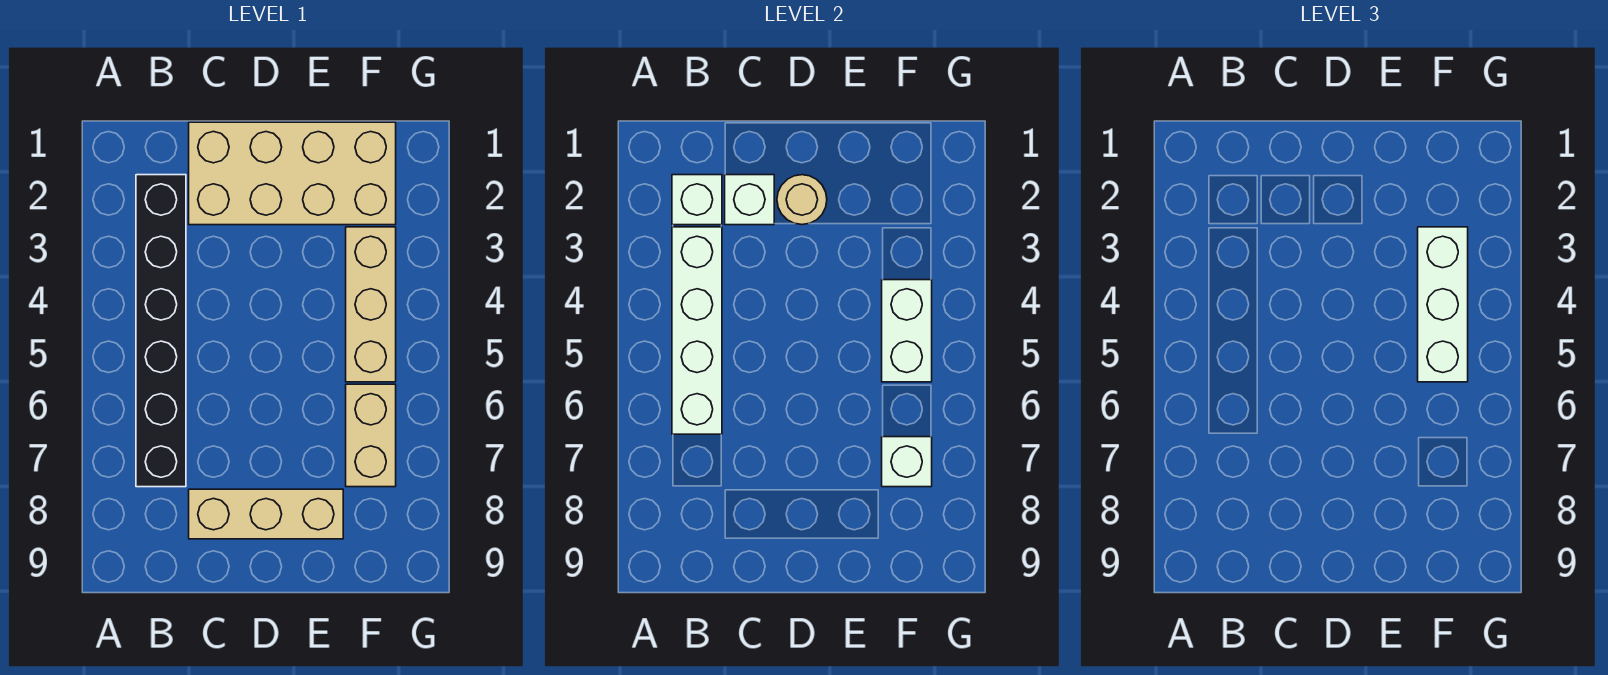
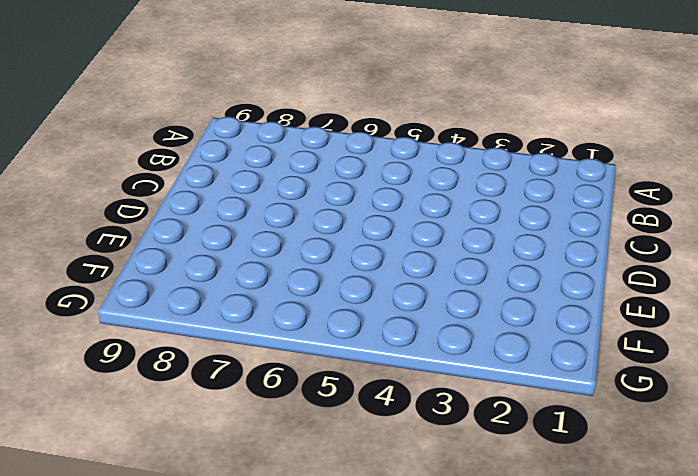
none -> black brick B2:B7 level 1
none -> tan brick C1:F2 level 1
none -> tan brick C8:E8 level 1

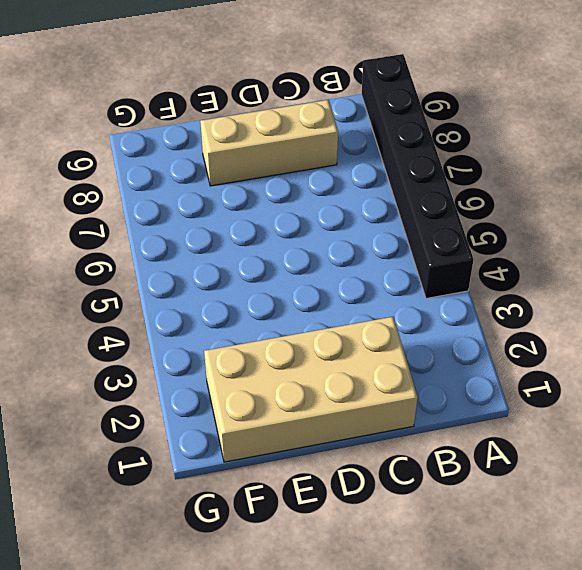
black brick A4:A9 level 1 -> black brick B2:B7 level 1
none -> tan brick F3:F5 level 1
none -> tan brick F6:F7 level 1
none -> white brick B2 level 2

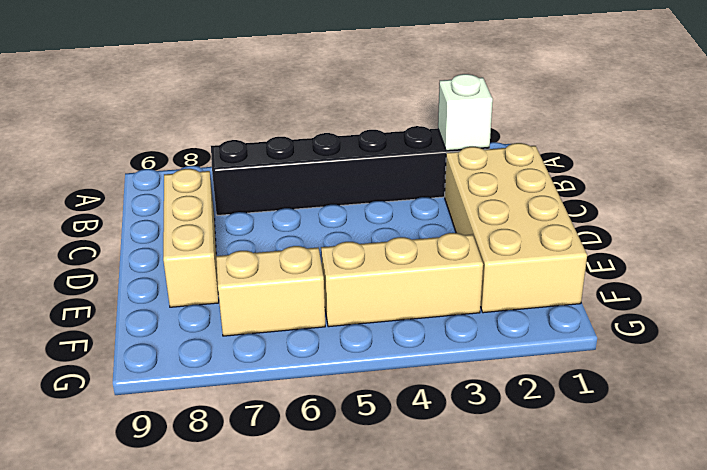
none -> white brick B3:B6 level 2
none -> white brick C2 level 2
none -> tan round brick D2 level 2

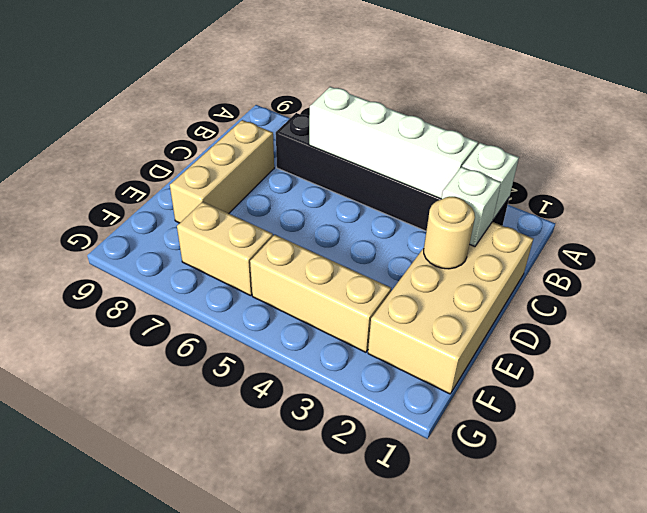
none -> white brick F4:F5 level 2
none -> white brick F7 level 2
none -> white brick F3:F5 level 3

